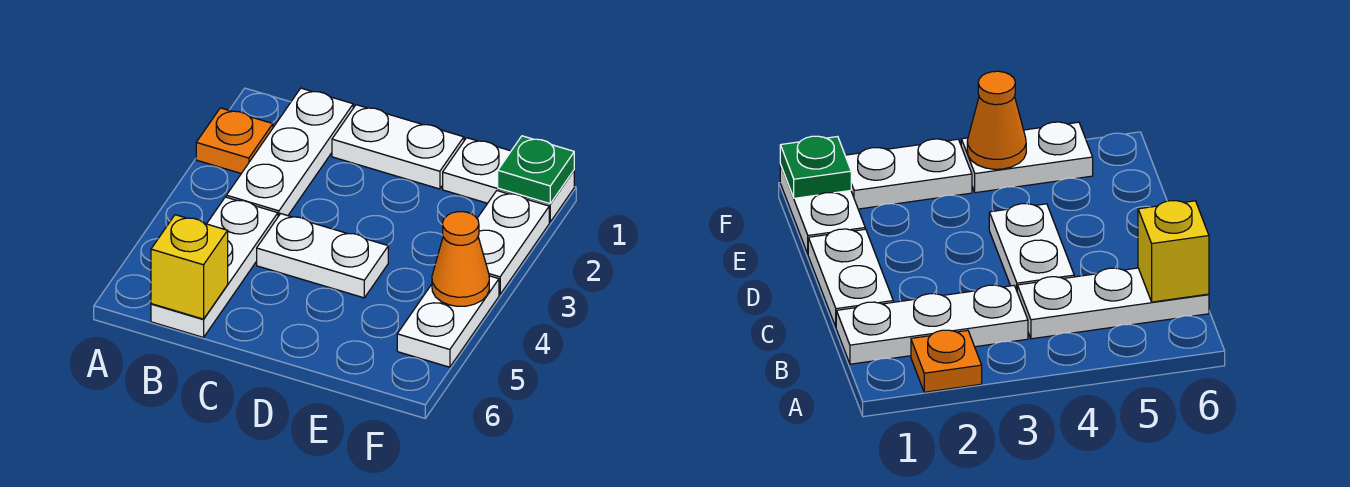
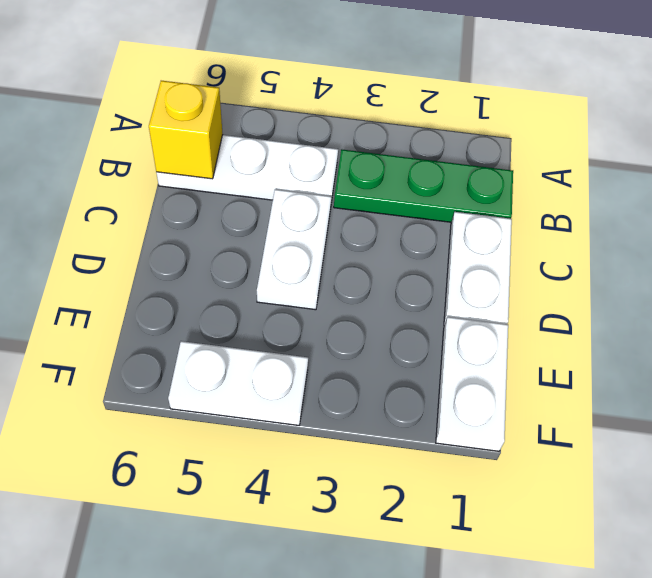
green plate B1:B3 level 1 -> white plate B1:B3 level 1
none -> orange plate A2 level 1
none -> white plate F2:F3 level 1

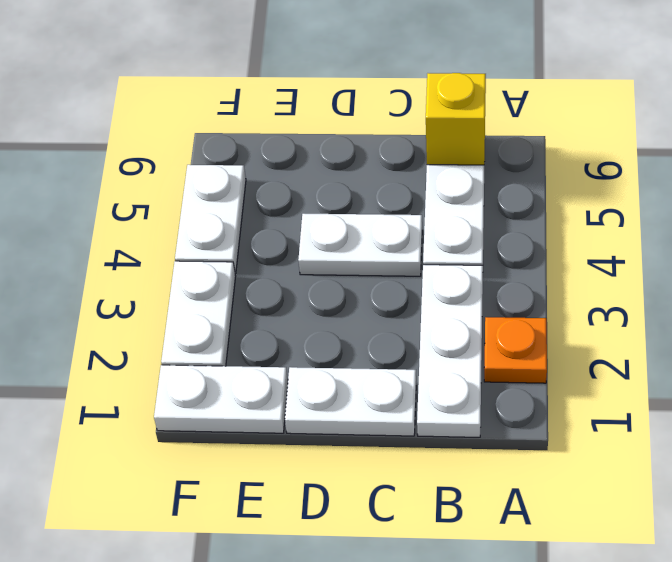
none -> green plate F1 level 2
none -> orange cone F4 level 2

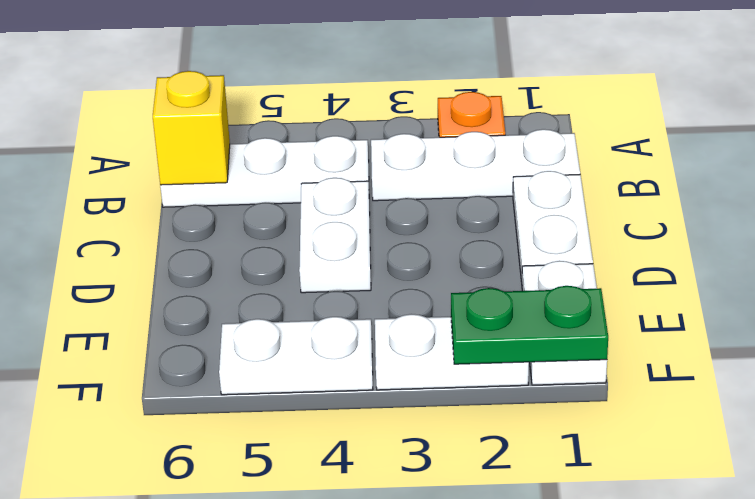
green plate F1:F2 level 2 -> green plate F1 level 2
none -> orange cone F4 level 2

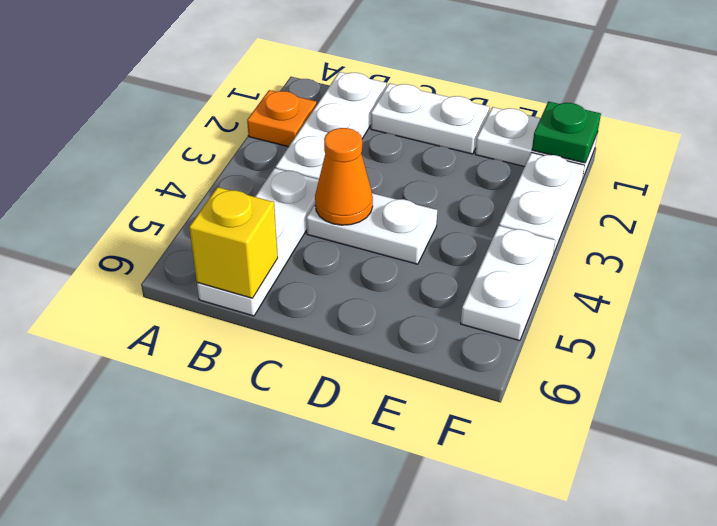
orange cone C4 level 2 -> orange cone F4 level 2

